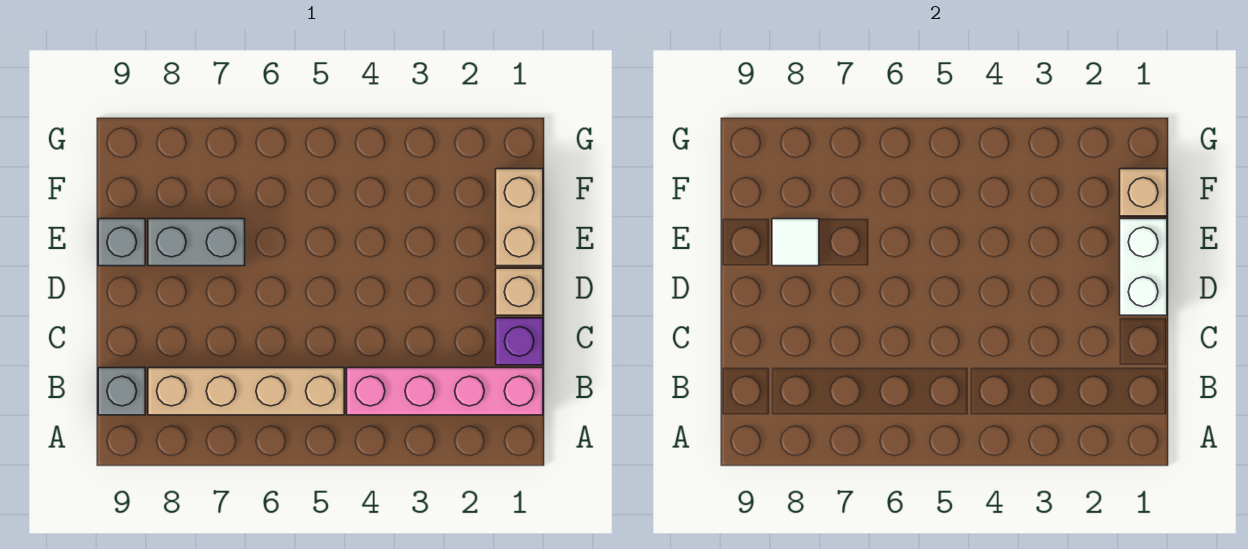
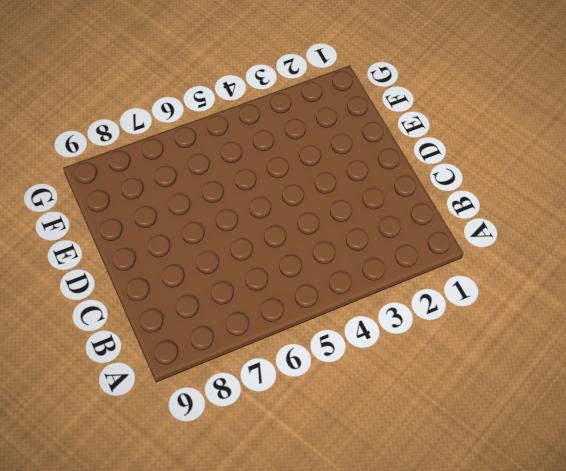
none -> pink brick B1:B4 level 1
none -> tan brick B5:B8 level 1

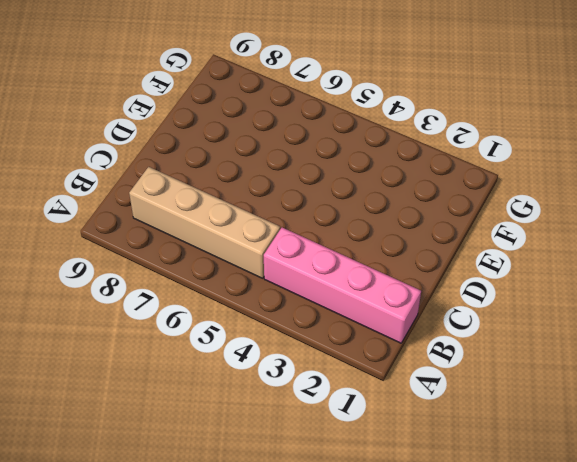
none -> grey brick B9 level 1
none -> purple brick C1 level 1

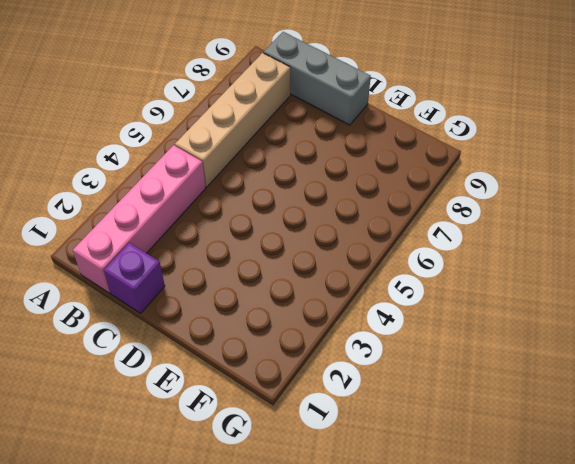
grey brick B9:D9 level 1 -> grey brick B9 level 1
none -> tan brick D1 level 1
none -> tan brick E1:F1 level 1

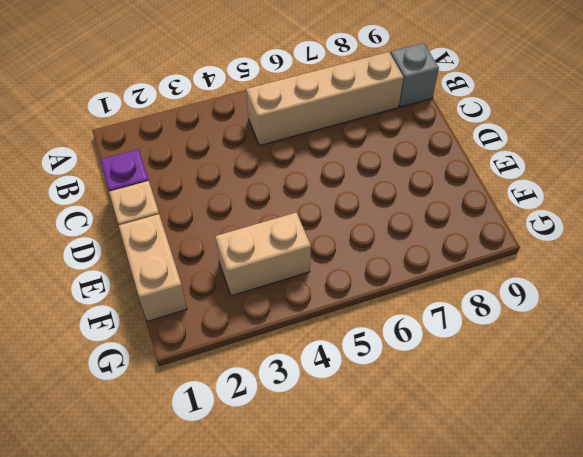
tan brick F3:F4 level 1 -> none
none -> pink brick B1:B4 level 1
none -> grey brick E7:E8 level 1

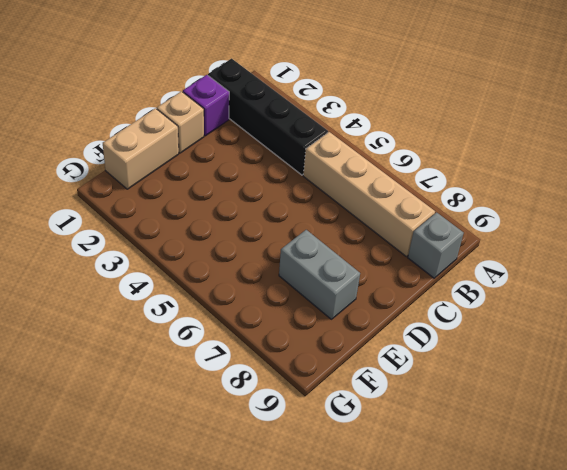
black brick B1:B4 level 1 -> pink brick B1:B4 level 1
none -> grey brick E9 level 1
none -> white brick D1:E1 level 2

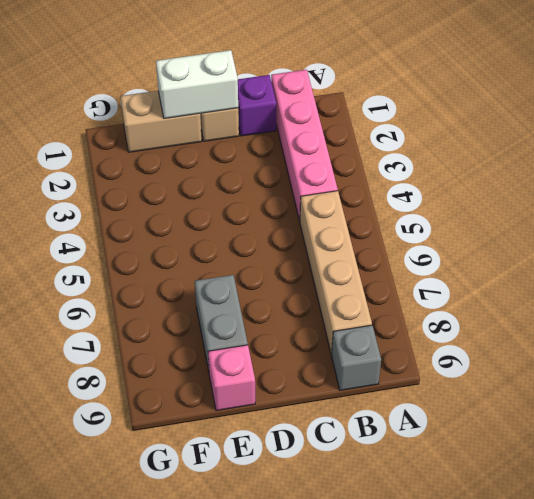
pink brick E9 level 1 -> grey brick E9 level 1
none -> white tile E8 level 2
none -> tan brick F1 level 2

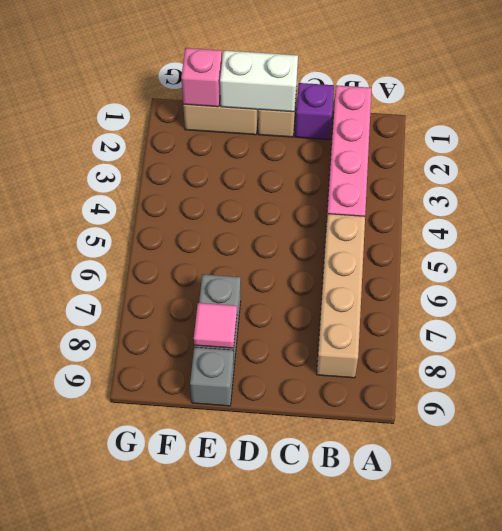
pink tile E8 level 2 -> white tile E8 level 2
pink brick F1 level 2 -> tan brick F1 level 2
none -> grey brick B9 level 1

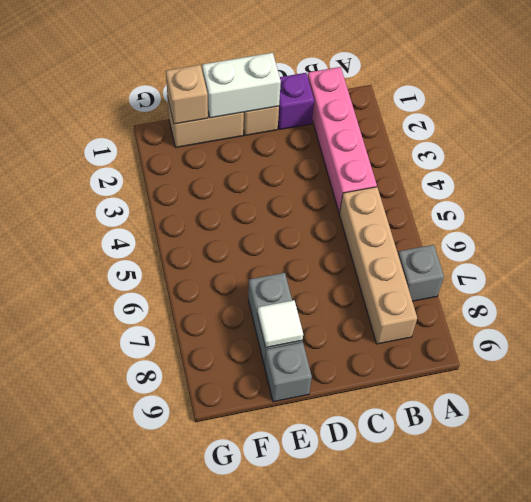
grey brick A7 level 1 -> grey brick B9 level 1

